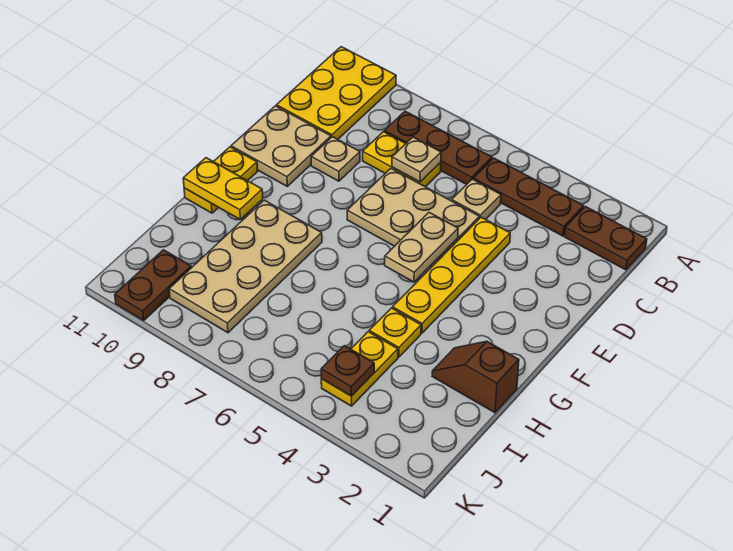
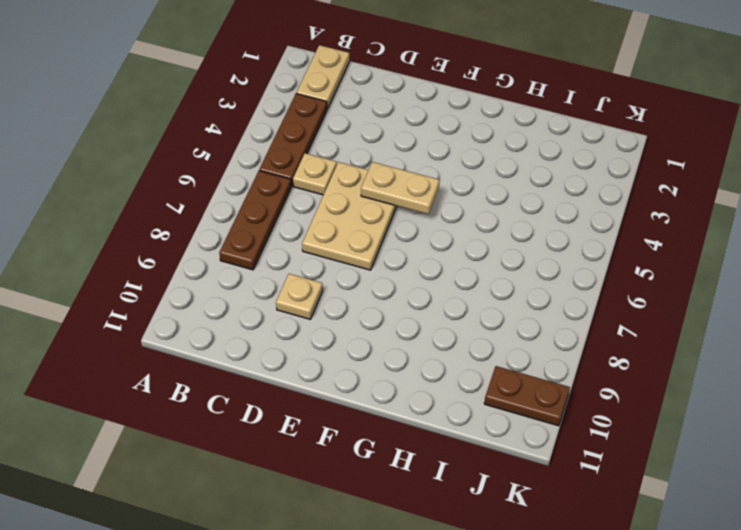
tan plate B1:B2 level 1 -> brown plate B1:B2 level 1
none -> yellow plate A10:C11 level 1
none -> yellow plate C7:C8 level 1
none -> yellow plate D4:G4 level 1

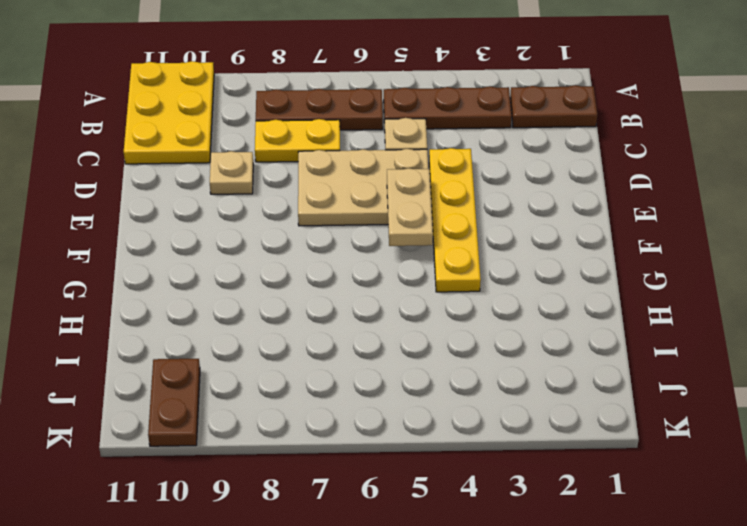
none -> tan plate D10:E11 level 1
none -> yellow plate F11:G11 level 1
none -> tan plate G8:J9 level 1

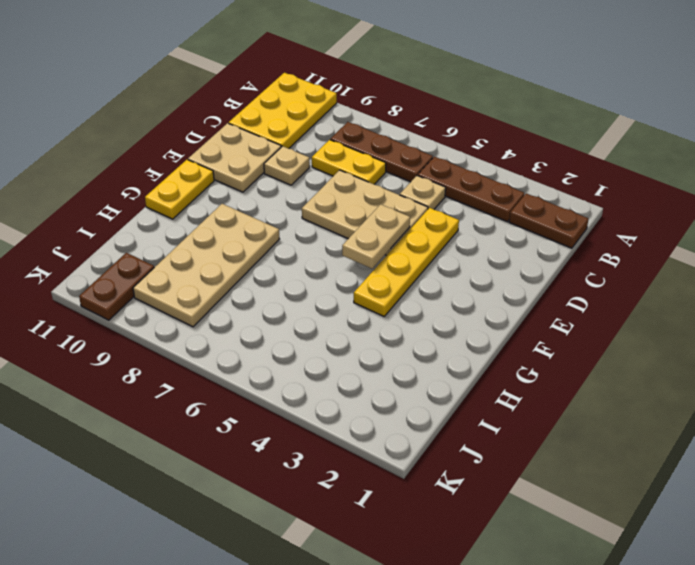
none -> brown slope H1:H2 level 1 top 1
none -> yellow plate H4 level 1
none -> yellow plate I4:J4 level 1

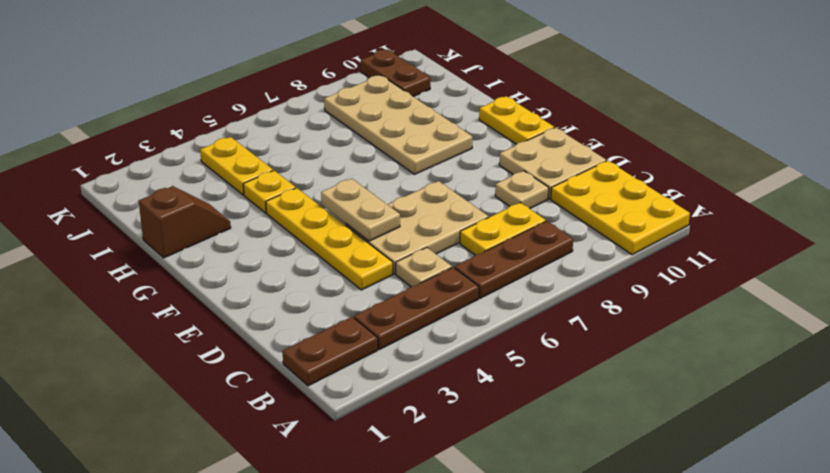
none -> tan plate C7 level 2
none -> yellow plate G10:G11 level 2
none -> brown plate J4 level 2

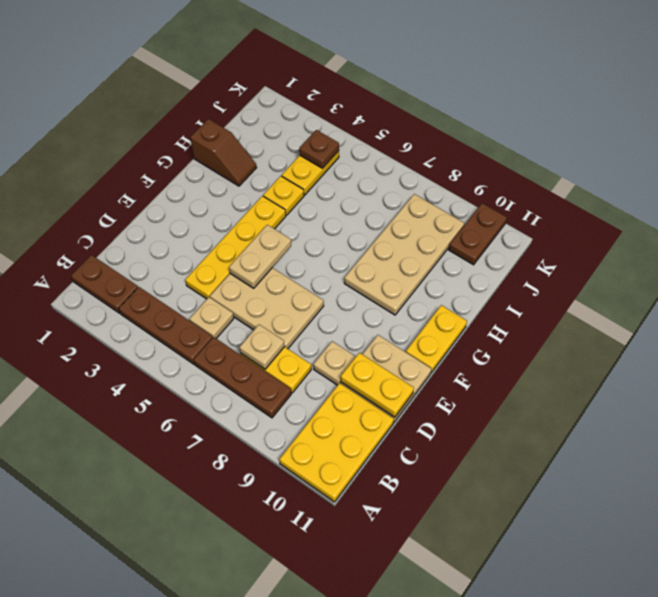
yellow plate D10:D11 level 2 -> yellow plate G10:G11 level 2

